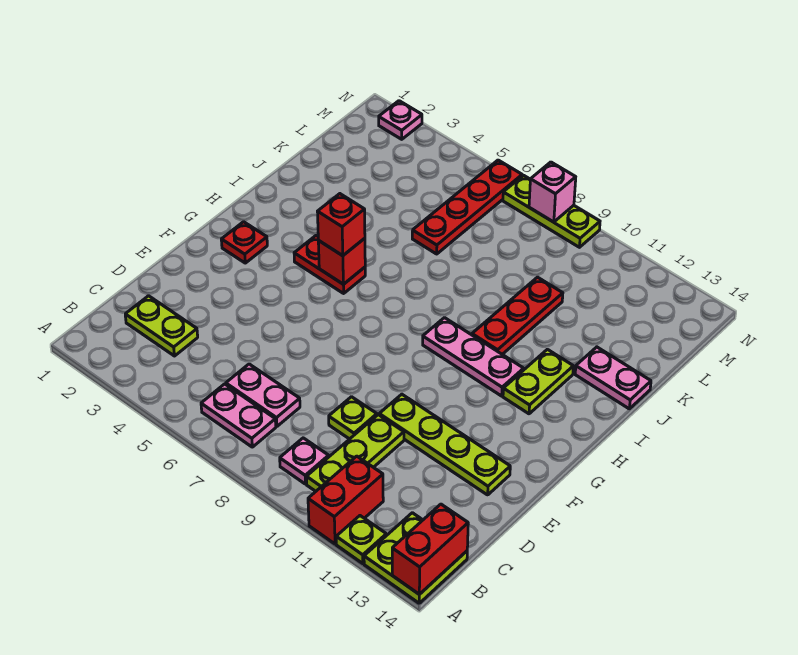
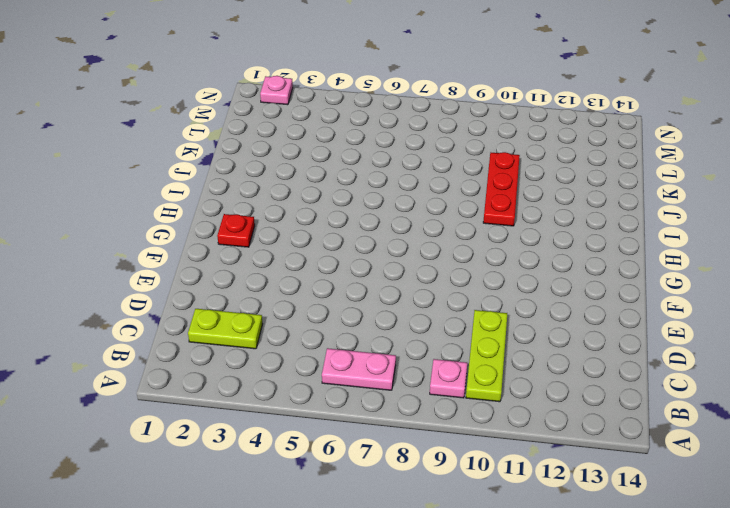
none -> red brick A11:B11 level 1
none -> lime plate A12 level 1
none -> lime plate A13:B14 level 1

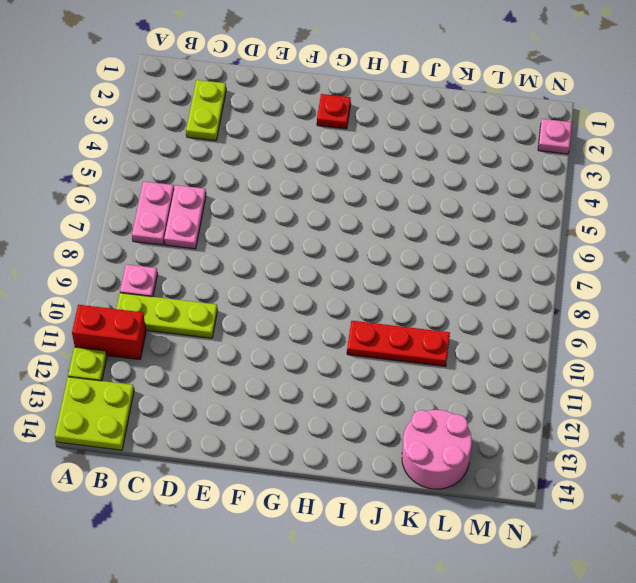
pink round brick K13:L14 level 1 -> none
none -> lime plate D9 level 1
none -> lime plate E10:E13 level 1
none -> red plate H4:H5 level 1

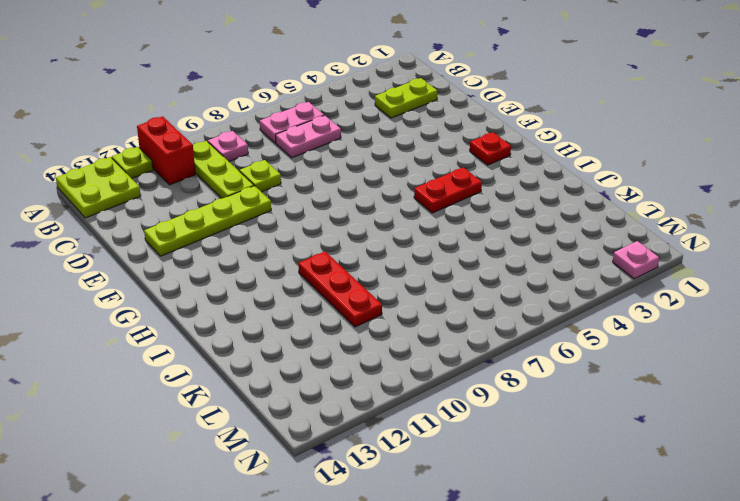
none -> pink plate H9:H11 level 1
none -> lime plate H12:I12 level 1
none -> pink plate J13:J14 level 1

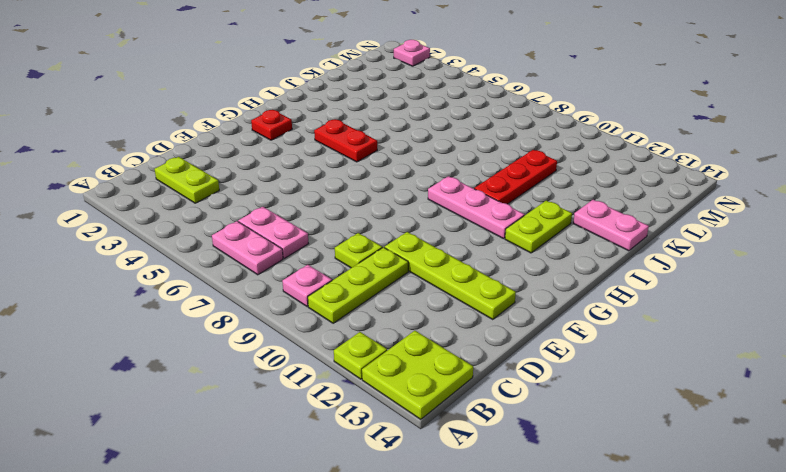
none -> red brick A11:B11 level 1
none -> red plate K6:N6 level 1
none -> lime plate N7:N9 level 1

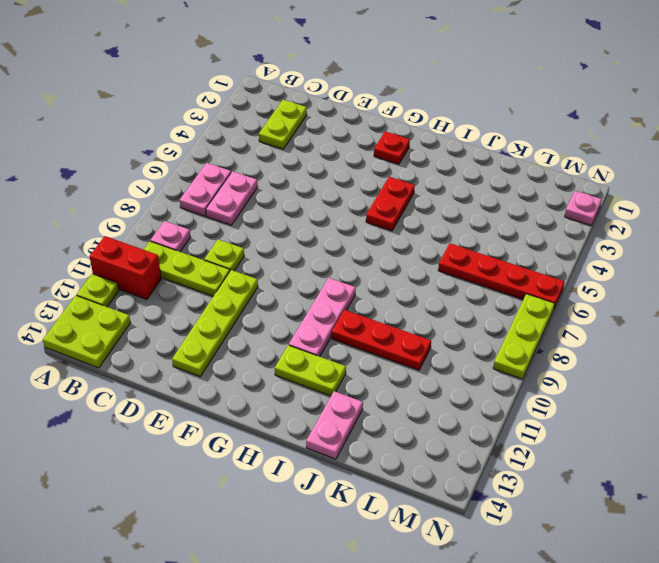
none -> red brick A14:B14 level 2
none -> red brick H5 level 2
none -> pink brick N8 level 2

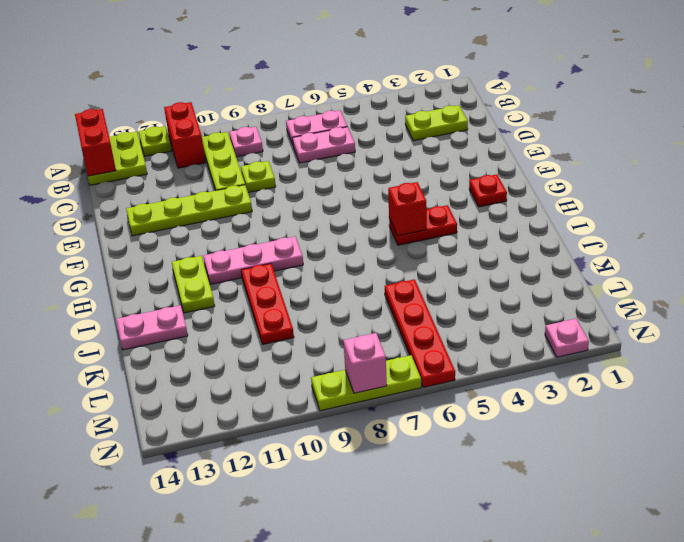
none -> red brick H5 level 3

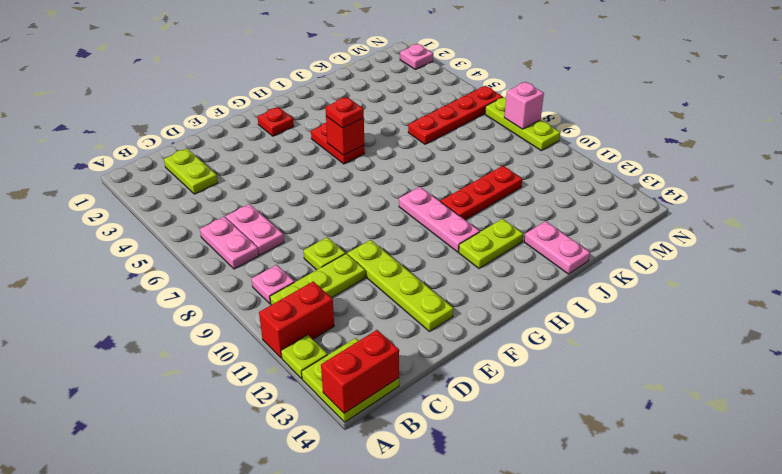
red plate H5 level 3 -> red brick H5 level 3

